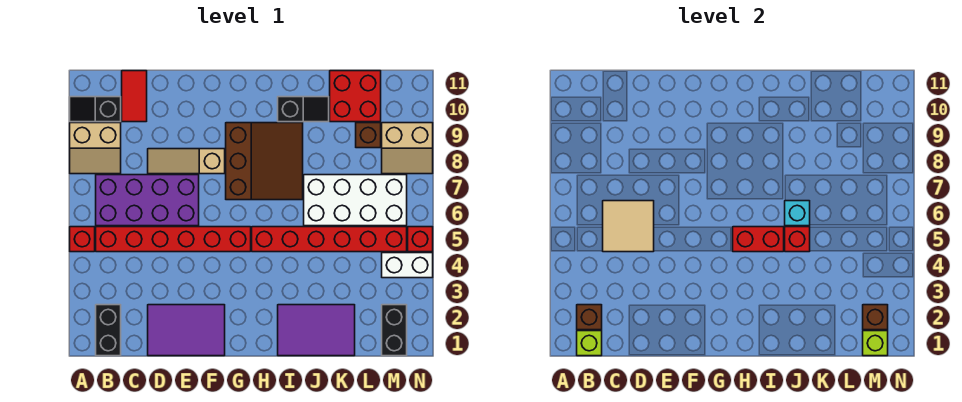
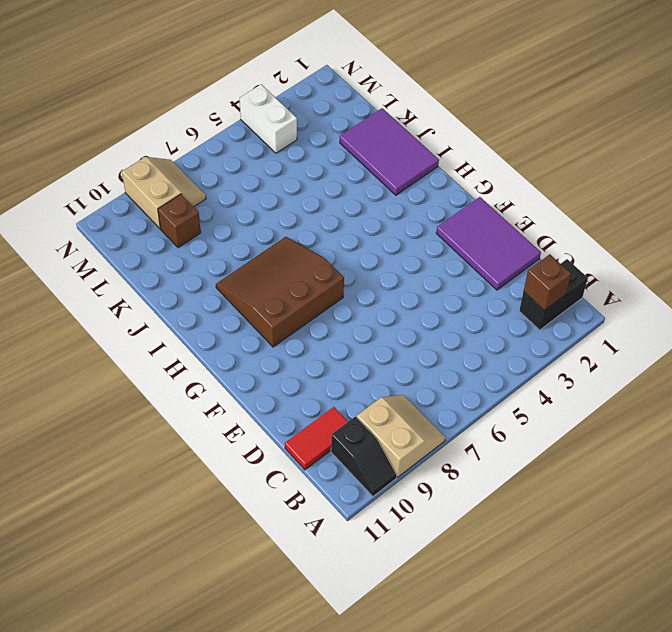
none -> red brick A5 level 1
none -> red brick B5:G5 level 1
none -> purple brick B6:E7 level 1

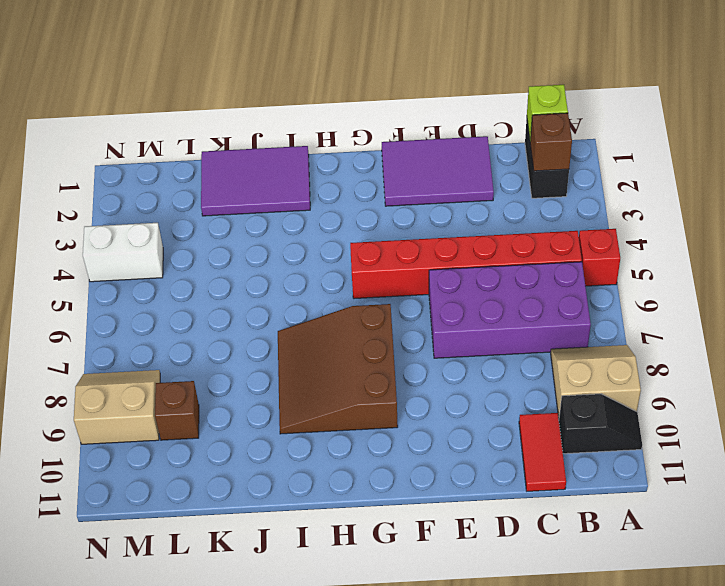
none -> tan slope D8:F8 level 1 top F
none -> red brick H5:M5 level 1
none -> black slope I10:J10 level 1 top I

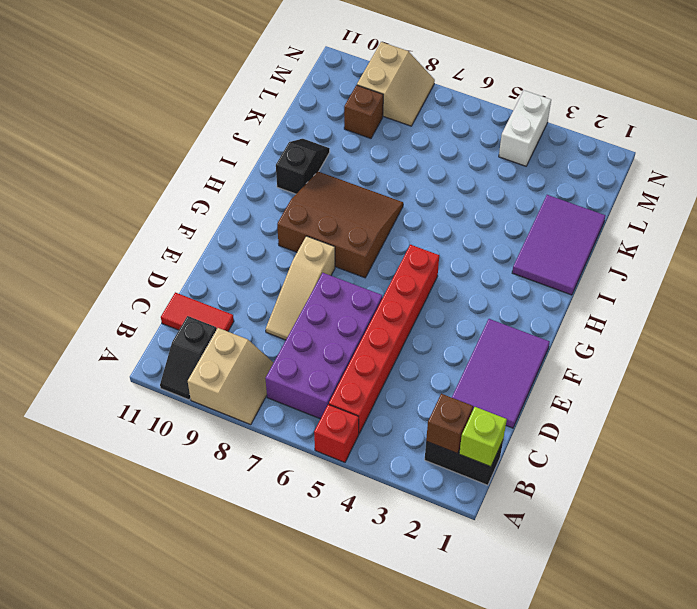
none -> red brick H5:M5 level 1
none -> white brick J6:M7 level 1
none -> red brick K10:L11 level 1

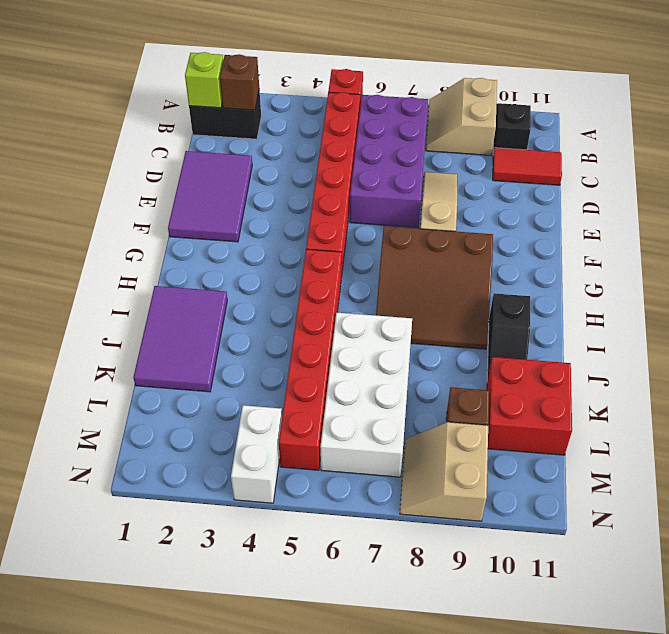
none -> black brick M1:M2 level 1
none -> red brick N5 level 1
none -> tan tile C5:D6 level 2

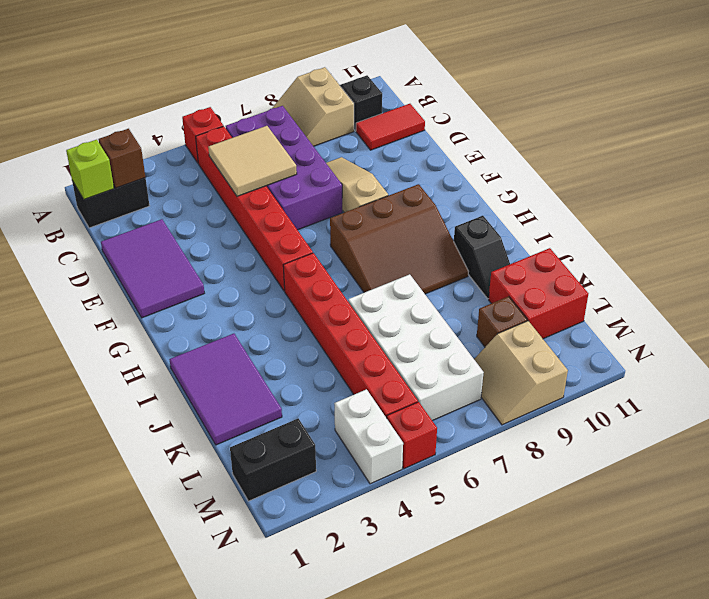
none -> red brick H5:I5 level 2
none -> red brick J5 level 2
none -> cyan brick J6 level 2

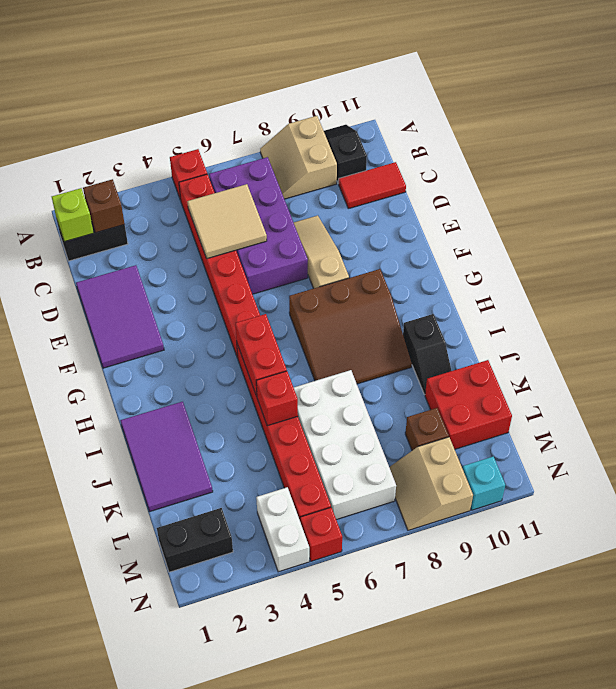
cyan brick N10 level 1 -> cyan brick J6 level 2
none -> lime brick M1 level 2
none -> brown brick M2 level 2

